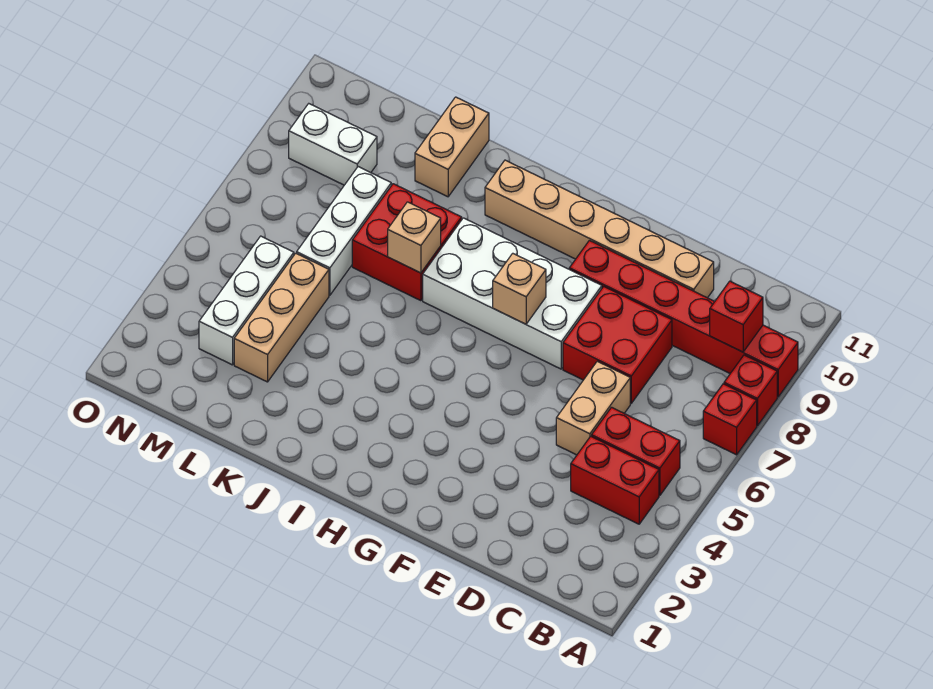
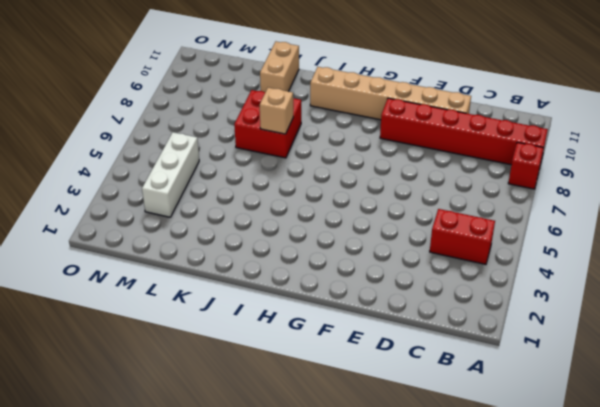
none -> red brick A7 level 1
none -> red brick B5:C5 level 1
none -> tan brick D5:D6 level 1

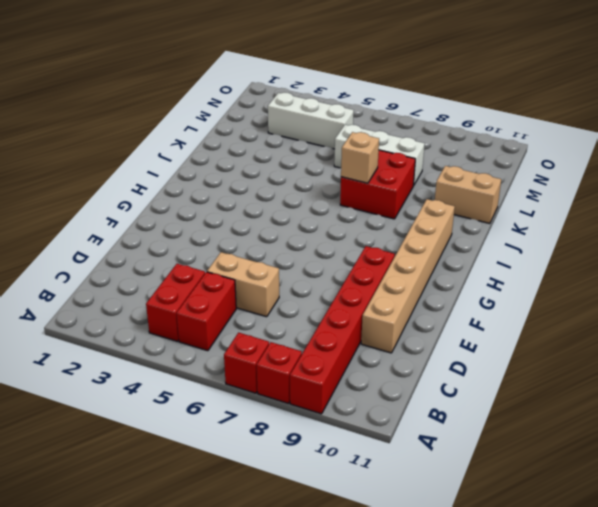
none -> red brick D7:E8 level 1
none -> white brick F7:I8 level 1
none -> tan brick L3:L5 level 1

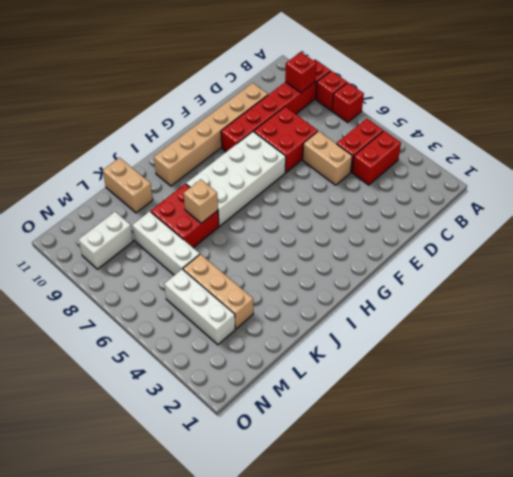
none -> tan brick G7 level 2

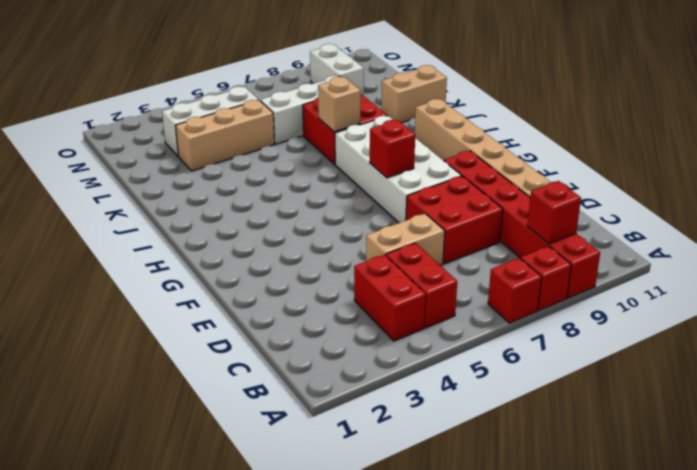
red brick G7 level 2 -> tan brick G7 level 2

